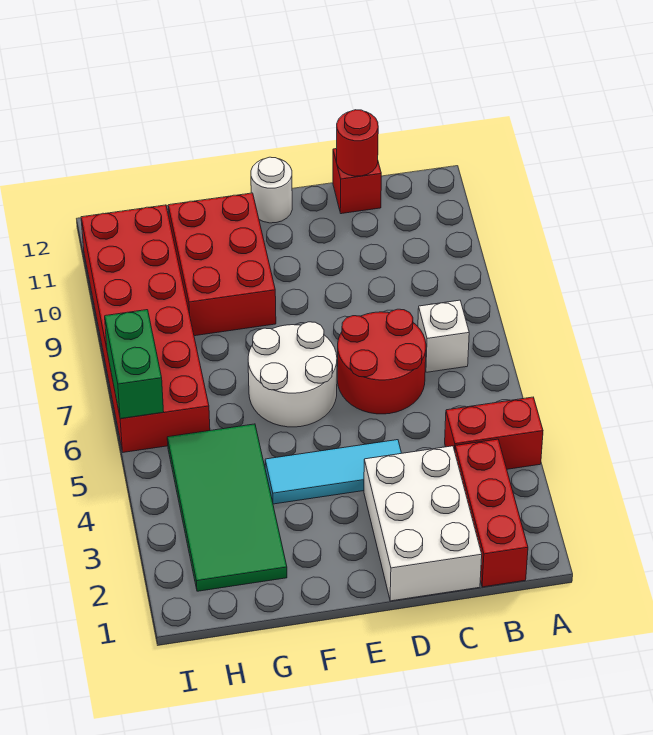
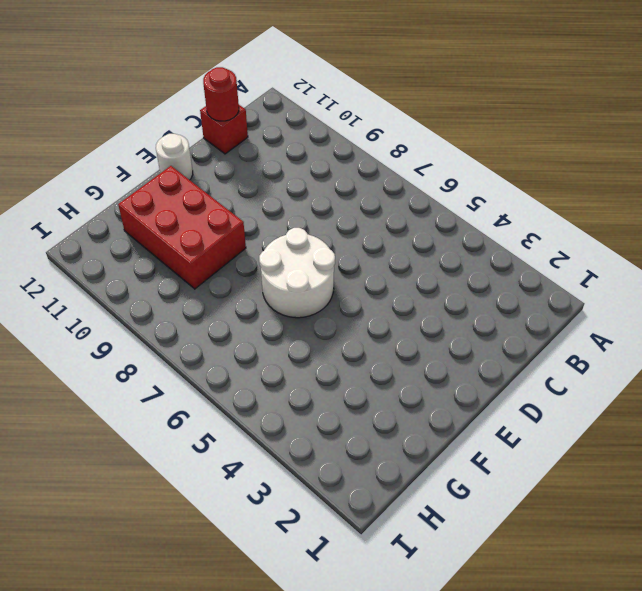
none -> red brick A4:B4 level 1
none -> red brick B1:B3 level 1
none -> white brick B7 level 1

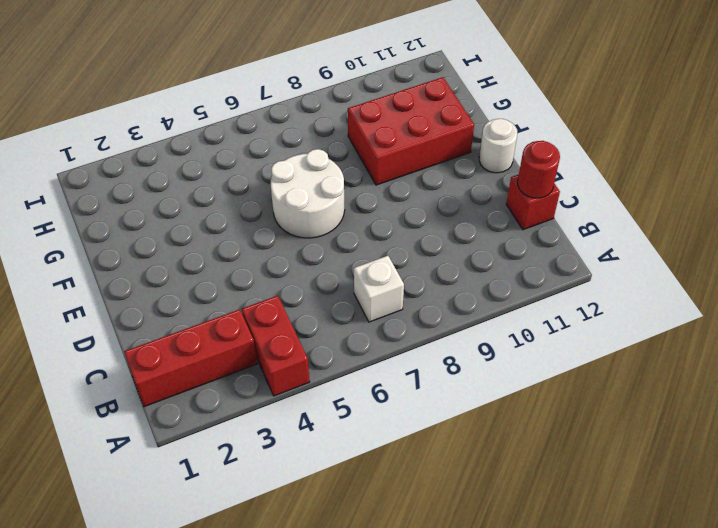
none -> white brick C1:D3 level 1
none -> red round brick C6:D7 level 1
none -> cyan tile D4:F4 level 1

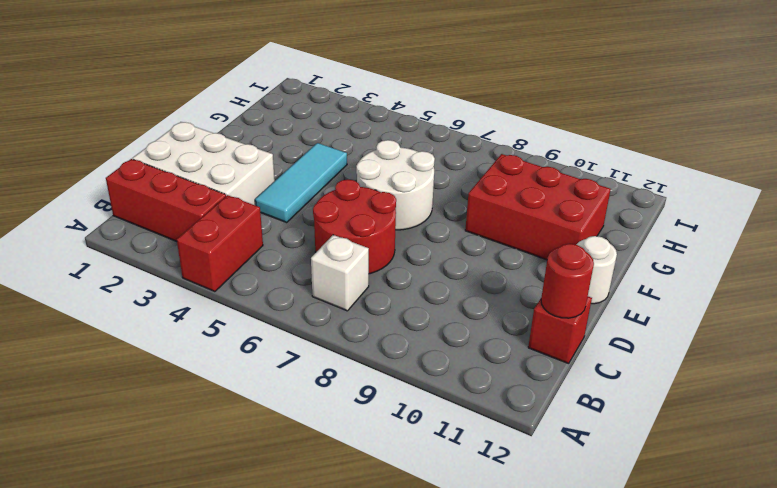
none -> green tile G2:H5 level 1
none -> red brick H6:I11 level 1
none -> green brick I6:I7 level 2

